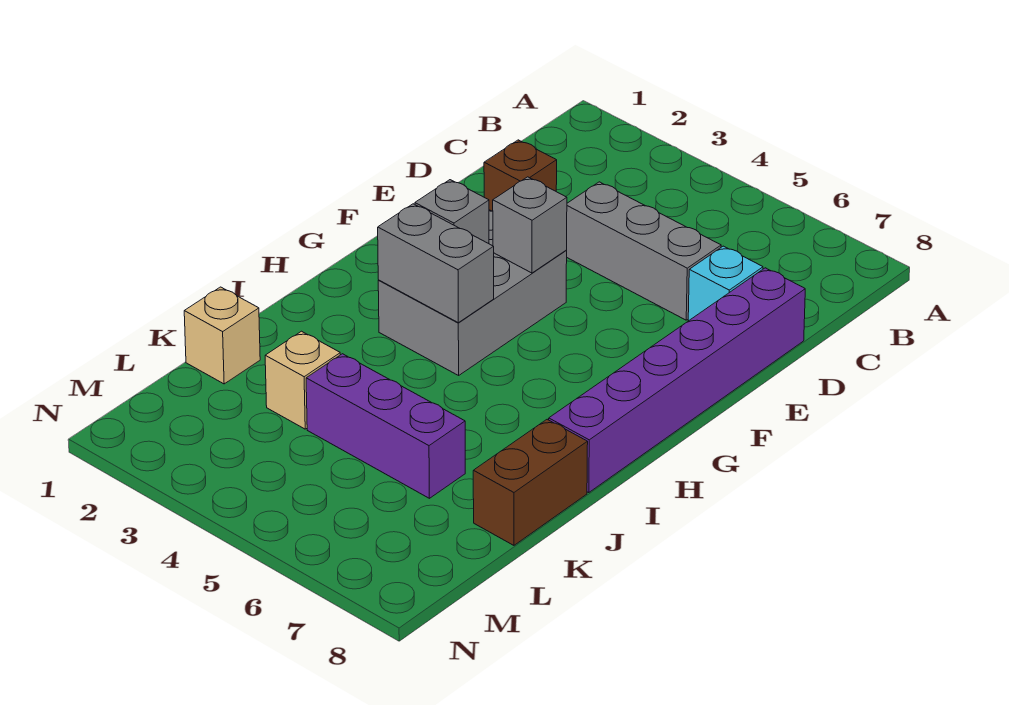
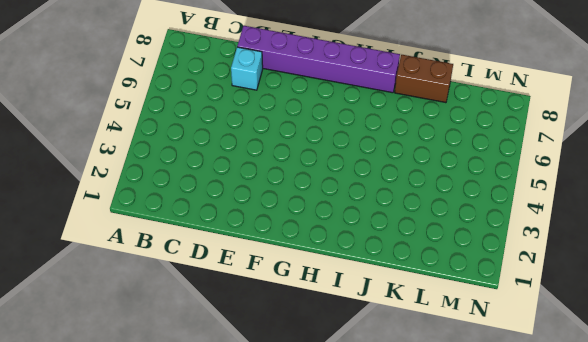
none -> brown brick D2 level 1
none -> grey brick D4:D6 level 1
none -> grey brick F3:H4 level 1

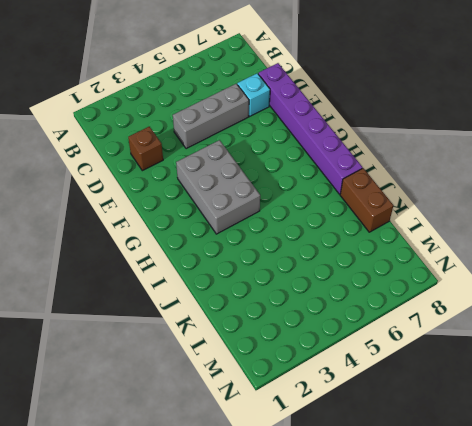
none -> tan brick K1 level 1
none -> tan brick K3 level 1
none -> purple brick K4:K6 level 1

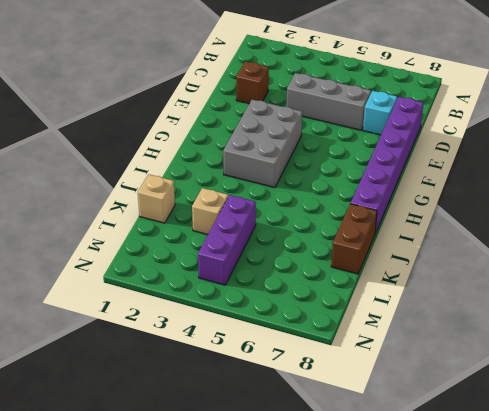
purple brick K4:M4 level 1 -> purple brick K4:K6 level 1
none -> grey brick F4 level 2
none -> grey brick G3 level 2
none -> grey brick H3:H4 level 2

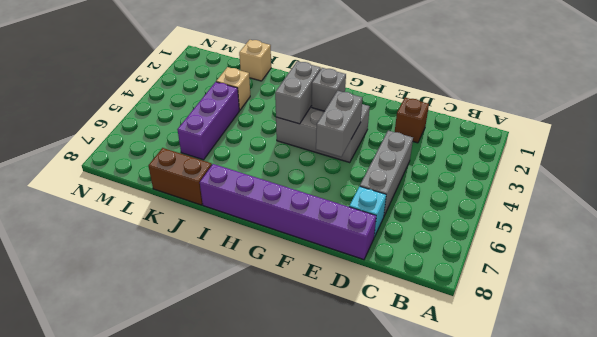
grey brick F4:F5 level 2 -> grey brick F4 level 2

